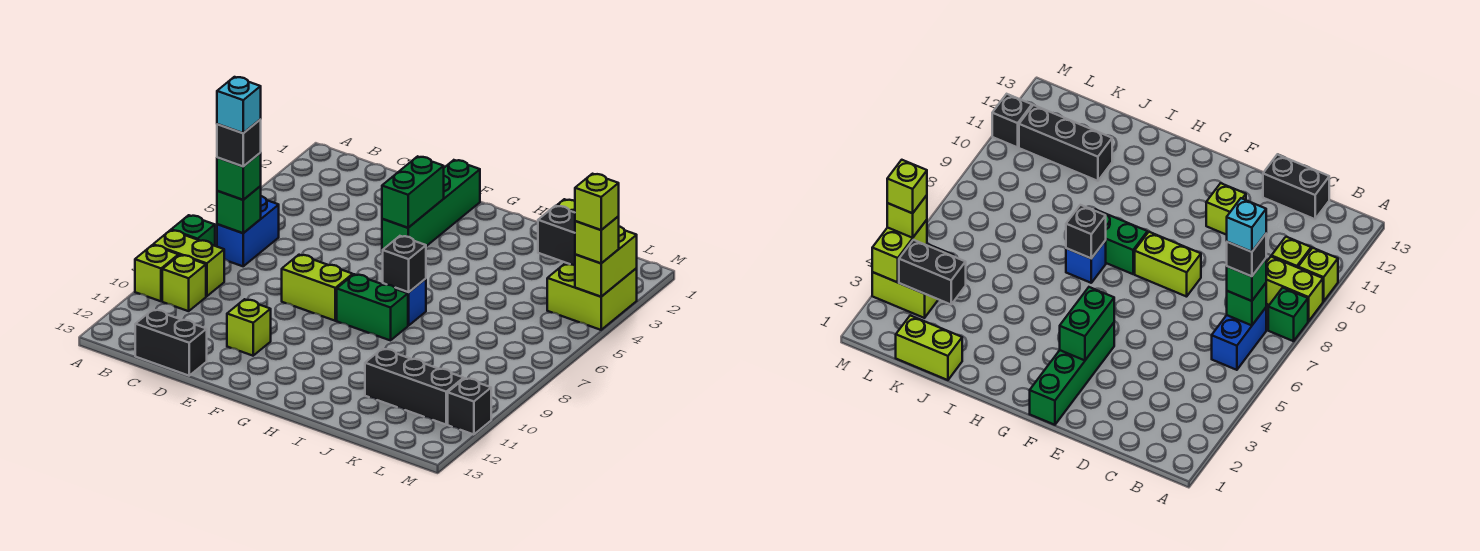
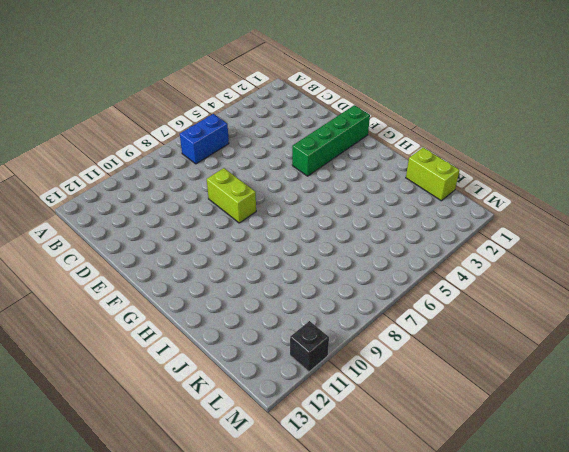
none -> green brick A8 level 1
none -> lime brick A9:B9 level 1
none -> lime brick A10 level 1

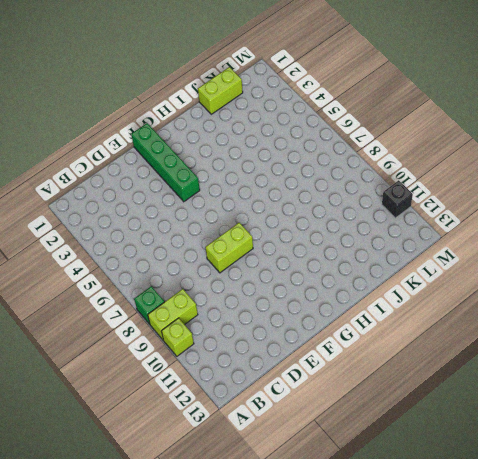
none -> blue brick B6:B7 level 1
none -> lime brick B10 level 1
none -> black brick C13:D13 level 1

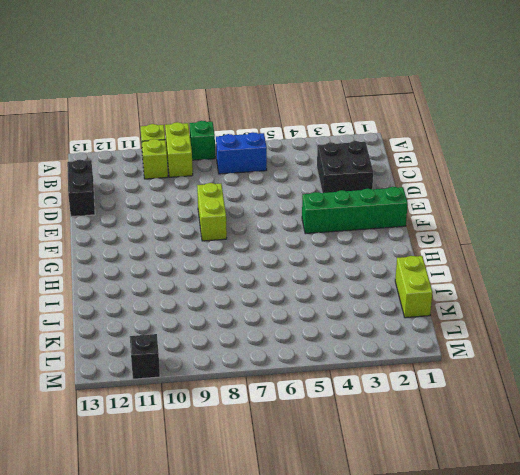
black brick C2:D3 level 1 -> none
none -> lime brick E11 level 1
none -> green brick G8:H8 level 1
none -> blue brick H7 level 1

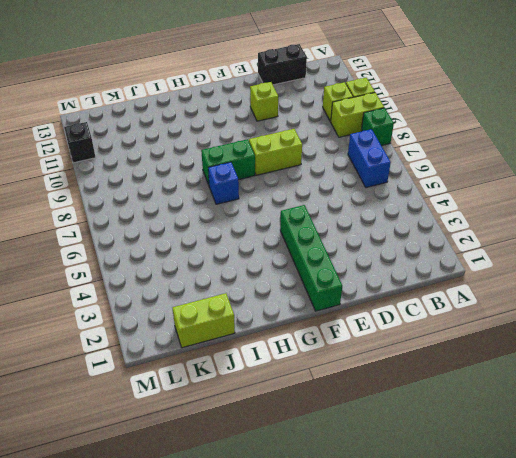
none -> black brick J11:L11 level 1
none -> lime brick L3:M4 level 1
none -> green brick B7 level 2

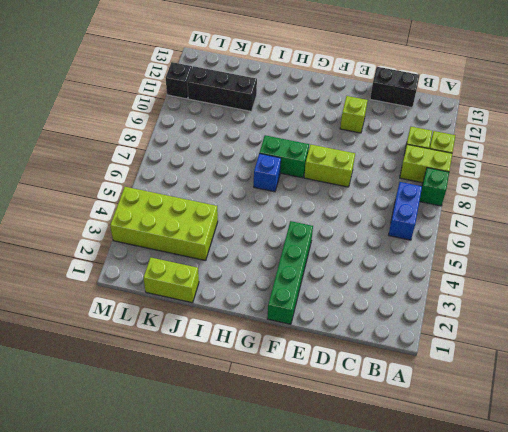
lime brick J3:M4 level 1 -> lime brick L3:M4 level 1
none -> green brick B7 level 2
none -> green brick F3:F4 level 2
none -> black brick H7 level 2

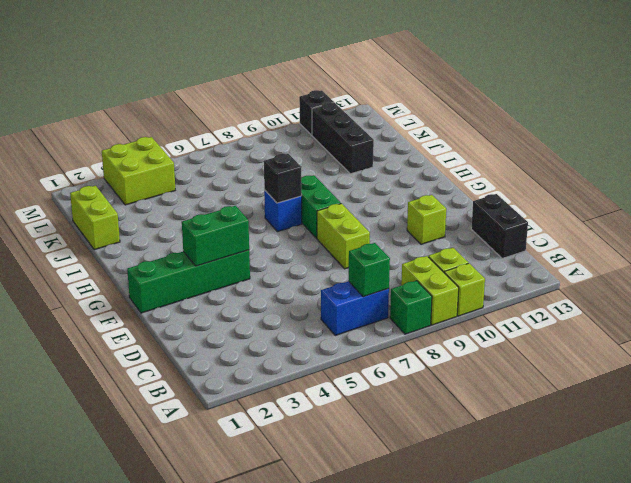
none -> black brick K3:L3 level 2
none -> lime brick M3:M4 level 2
none -> green brick B7 level 3

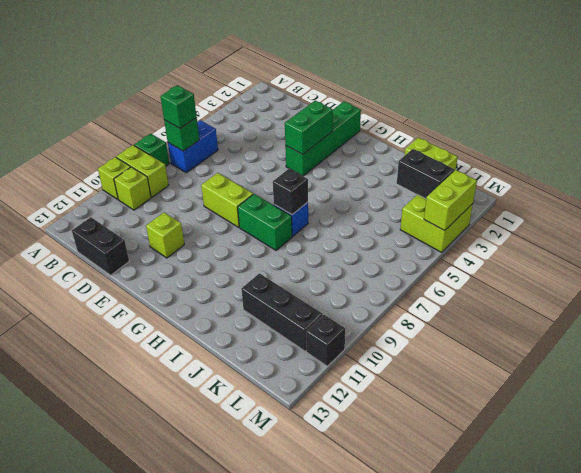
none -> lime brick M4 level 3
none -> black brick B7 level 4
none -> lime brick M4 level 4

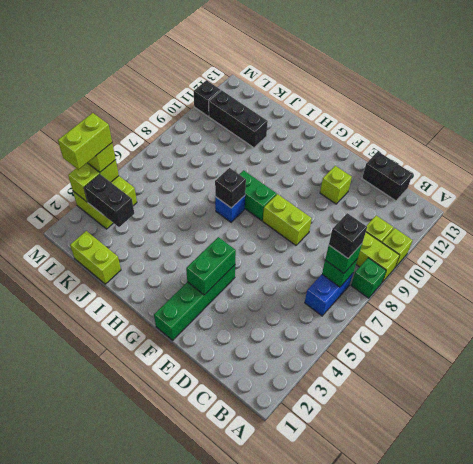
lime brick M3:M4 level 4 -> lime brick M4 level 4
none -> cyan brick B7 level 5

